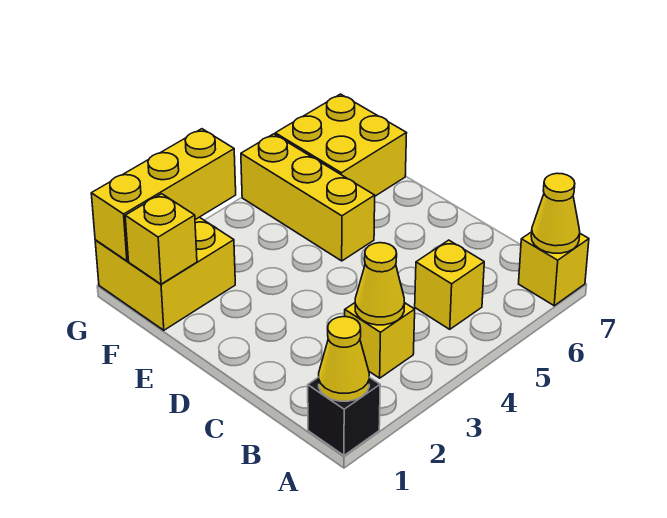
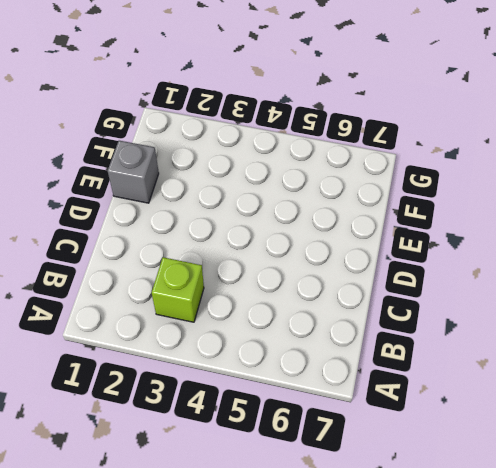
lime brick B3 level 1 -> yellow brick B3 level 1
grey brick E1 level 1 -> none
none -> black brick A1 level 1
none -> yellow brick A7 level 1
none -> yellow brick B5 level 1

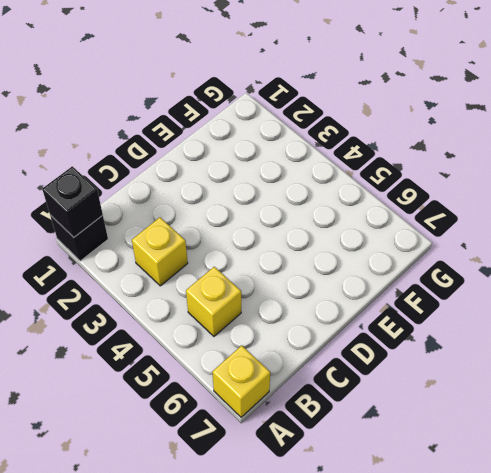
black brick A1 level 2 -> yellow cone A1 level 2
none -> yellow brick E5:G5 level 1
none -> yellow brick F1:G2 level 1
none -> yellow brick F6:G7 level 1

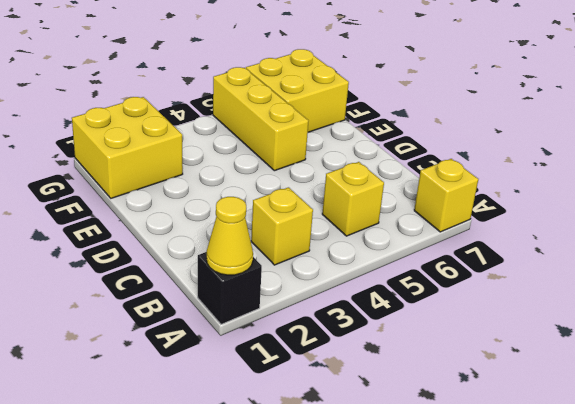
none -> yellow cone A7 level 2
none -> yellow cone B3 level 2
none -> yellow brick F1 level 2

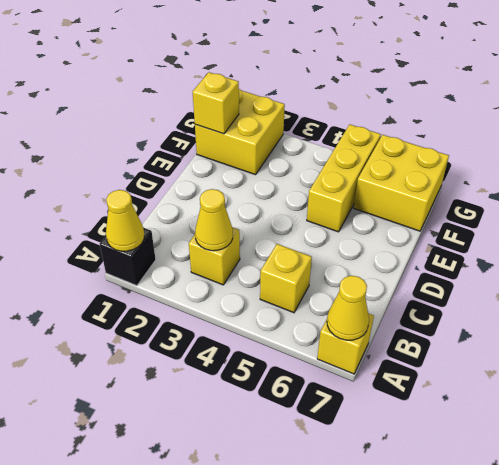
none -> yellow brick G1:G3 level 2

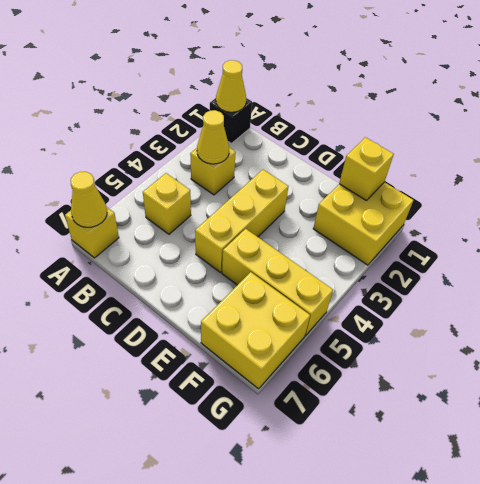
yellow brick D3:D5 level 1 -> yellow brick G1:G3 level 2

